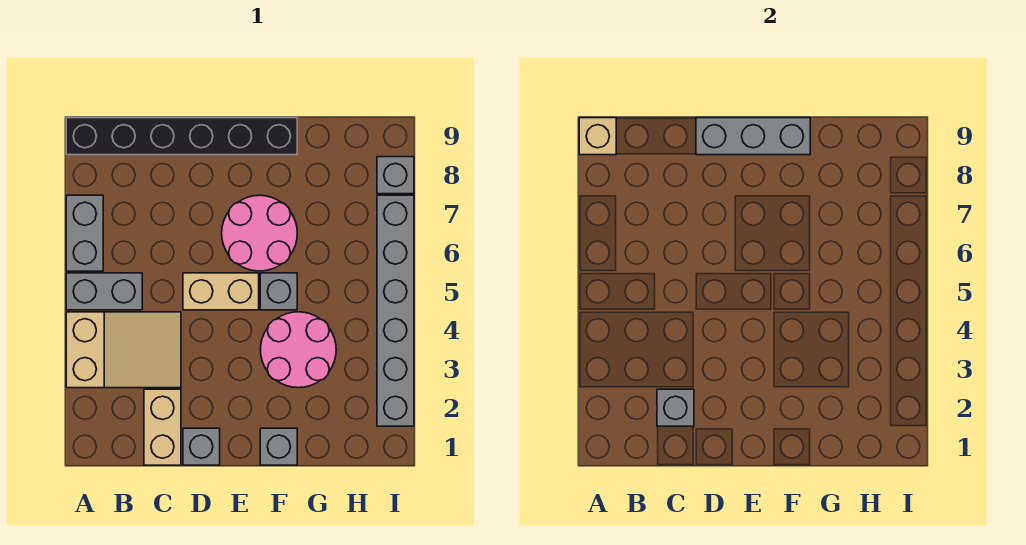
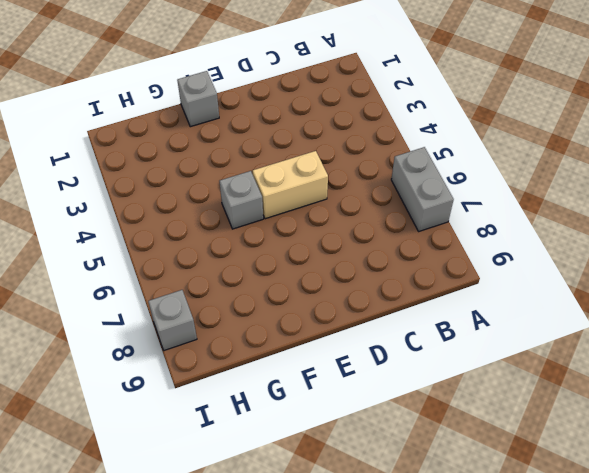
none -> tan slope A3:C4 level 1 top A
none -> grey brick A5:B5 level 1
none -> black brick A9:F9 level 1

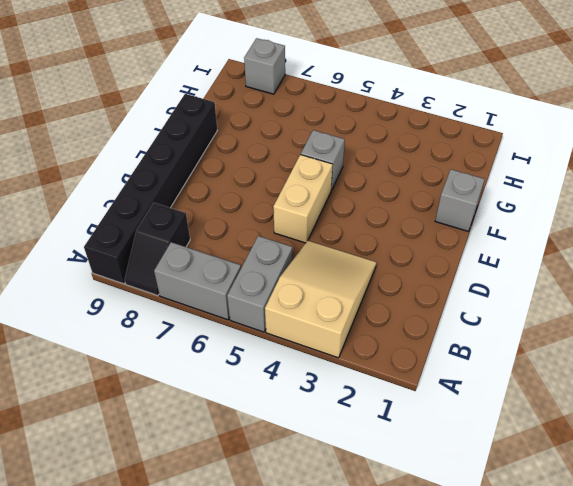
black slope A8:B8 level 1 top B -> none
none -> tan brick C1:C2 level 1
none -> grey brick D1 level 1
none -> pink round brick E6:F7 level 1

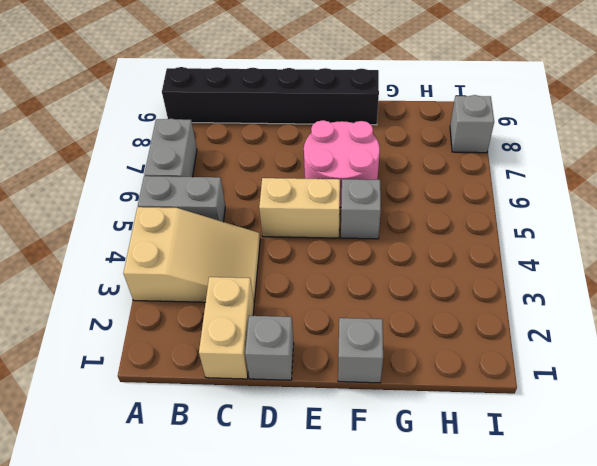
none -> pink round brick F3:G4 level 1
none -> grey brick I2:I7 level 1
none -> tan brick A9 level 2

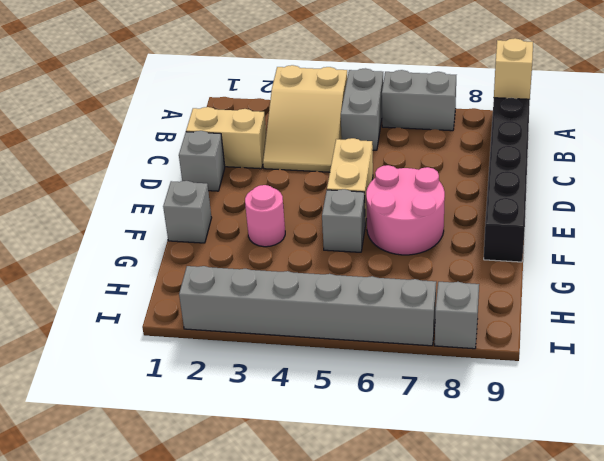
pink round brick F3 level 1 -> pink round brick F3:G4 level 1
none -> grey brick C2 level 2
none -> grey brick D9:F9 level 2

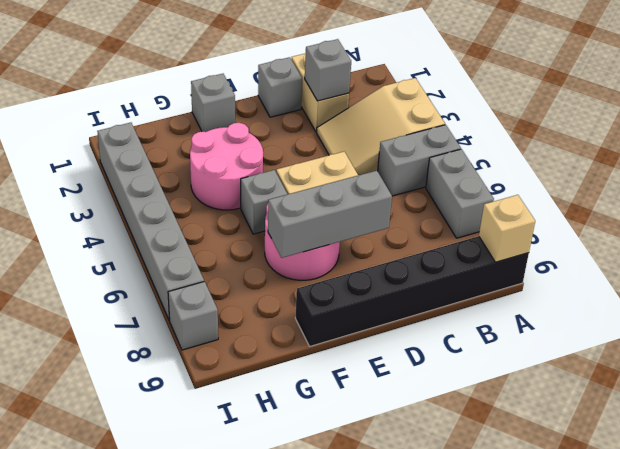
grey brick D7:F7 level 2 -> grey brick D9:F9 level 2

